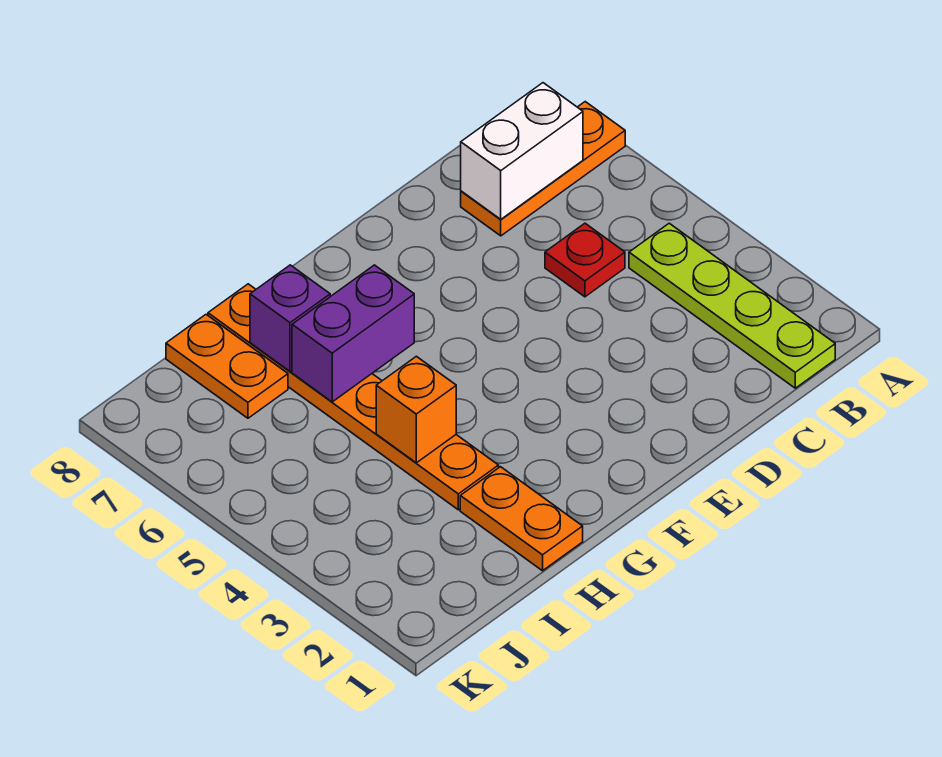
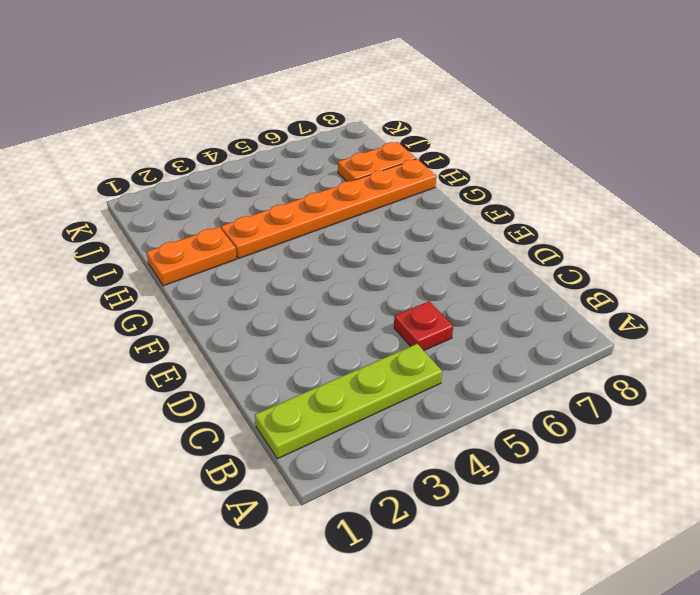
none -> orange plate A7:C7 level 1
none -> white brick B7:C7 level 2

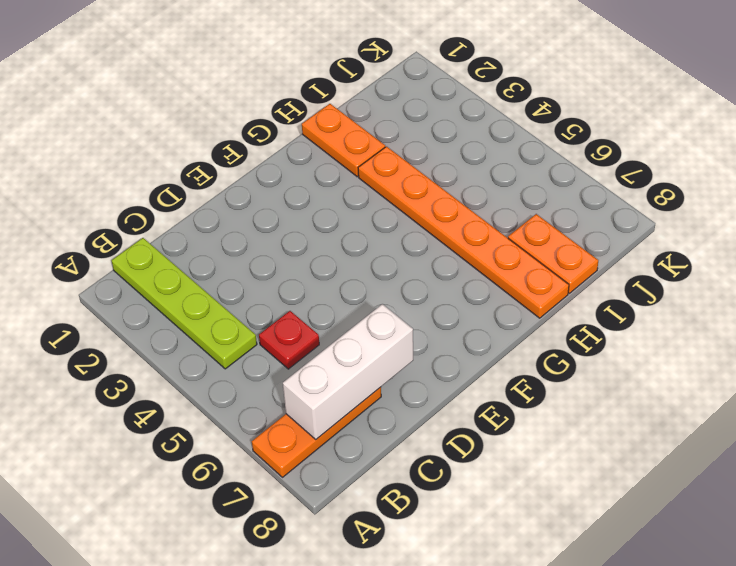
white brick B7:D7 level 2 -> white brick B7:C7 level 2
none -> purple brick G6:H6 level 2
none -> orange brick H4 level 2

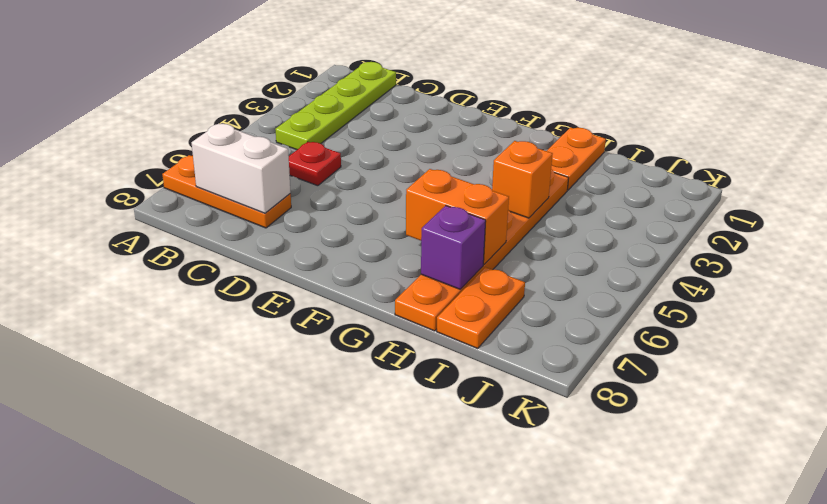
orange brick G6:H6 level 2 -> purple brick G6:H6 level 2

